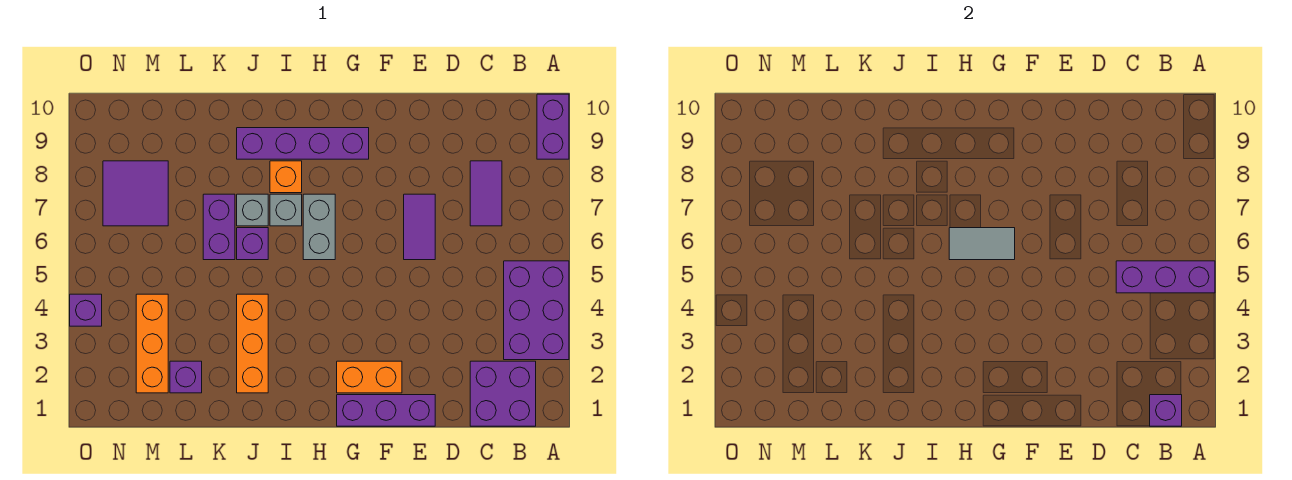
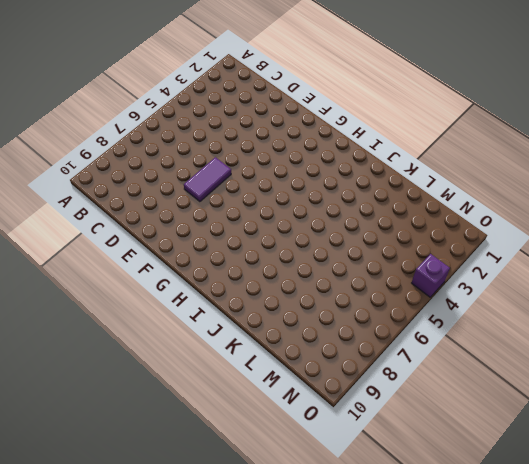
none -> purple brick A3:B5 level 1
none -> purple brick A9:A10 level 1
none -> purple brick B1:C2 level 1

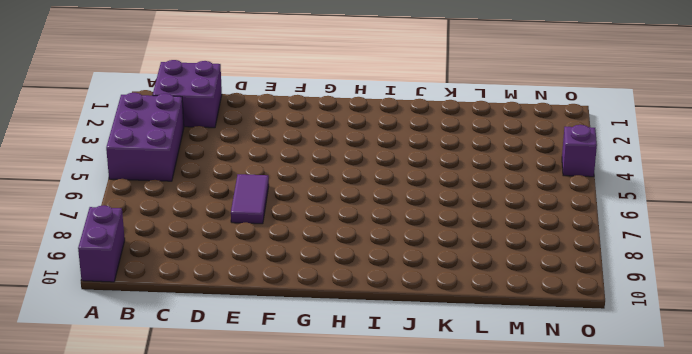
none -> purple tile C7:C8 level 1
none -> purple brick E1:G1 level 1
none -> orange brick F2:G2 level 1

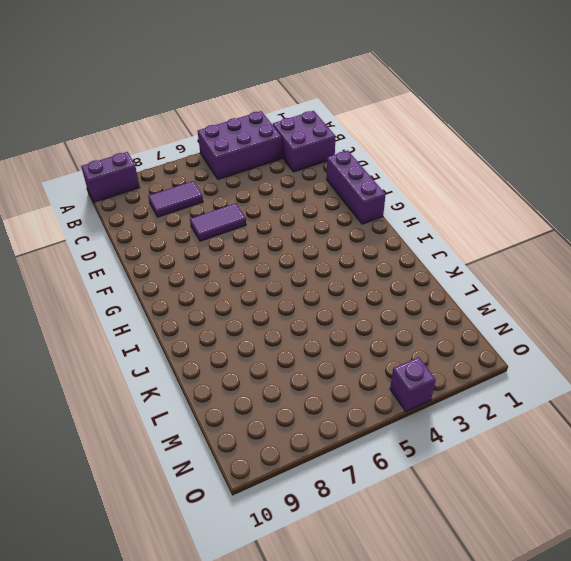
none -> orange brick F2:G2 level 1
none -> purple brick G9:J9 level 1
none -> grey brick H6:H7 level 1

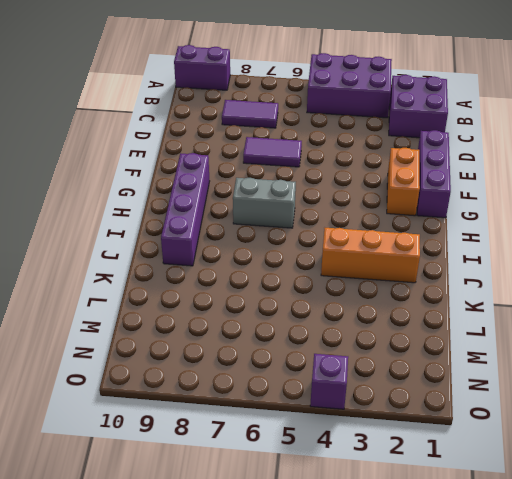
none -> grey brick I7 level 1
none -> orange brick I8 level 1
none -> purple brick J6 level 1

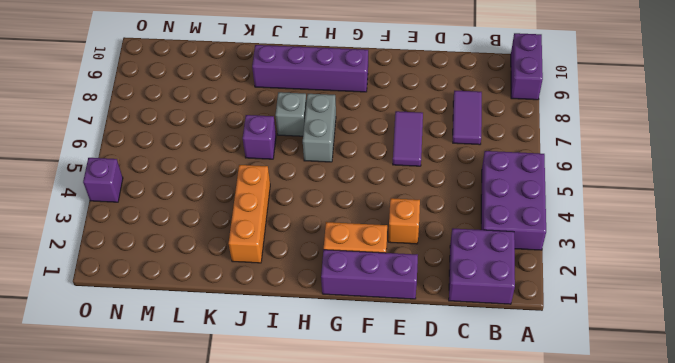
orange brick E3 level 1 -> orange brick I8 level 1
none -> grey brick J7 level 1
none -> purple brick K6:K7 level 1
none -> purple brick L2 level 1

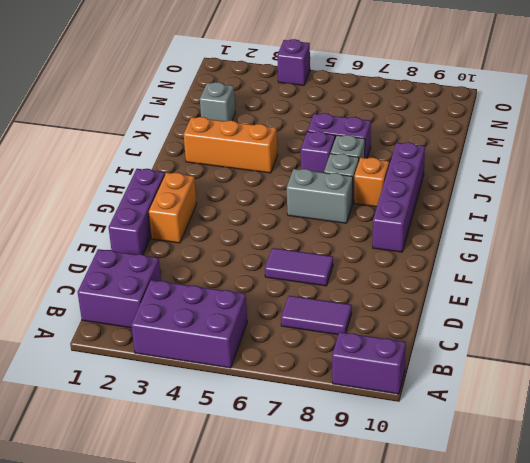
grey brick L2 level 1 -> purple brick L2 level 1
none -> orange brick M2:M4 level 1
none -> purple tile M7:N8 level 1
none -> purple brick A5:C5 level 2

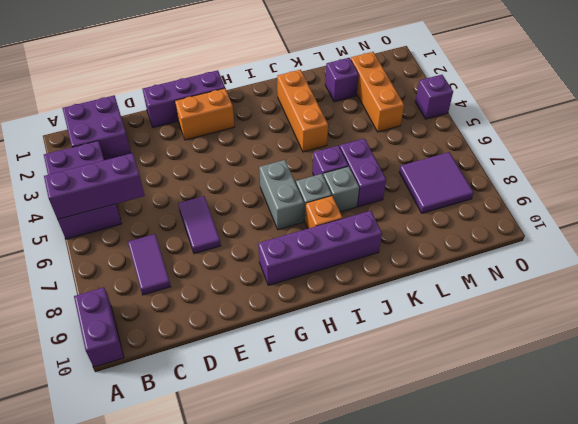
none -> purple brick B1 level 2
none -> grey tile G6:H6 level 2

